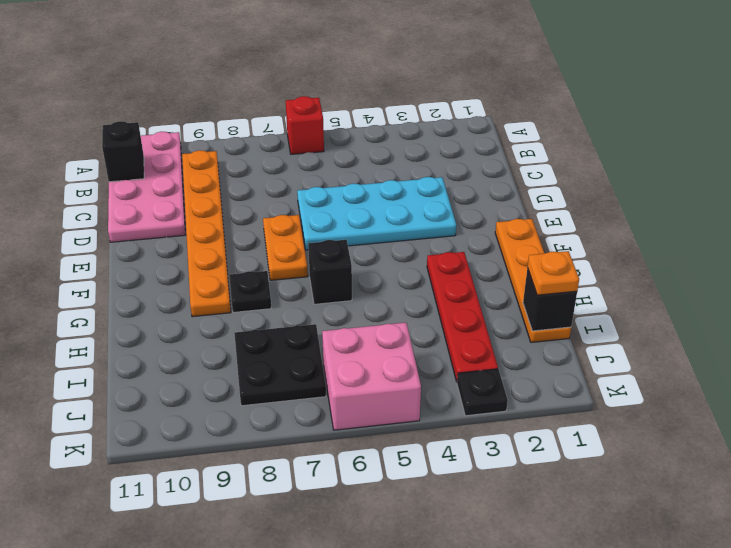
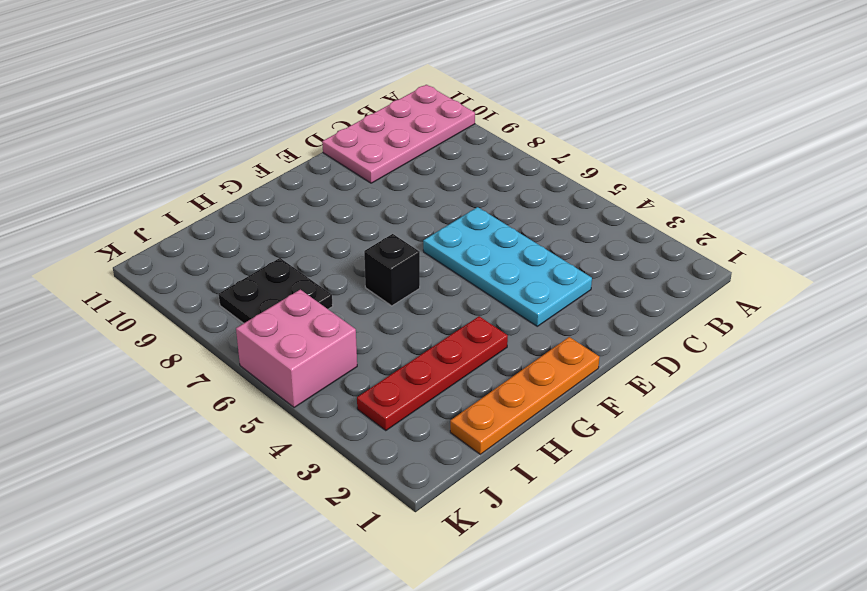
none -> red brick A6 level 1
none -> orange plate B9:G9 level 1
none -> orange plate E7:F7 level 1

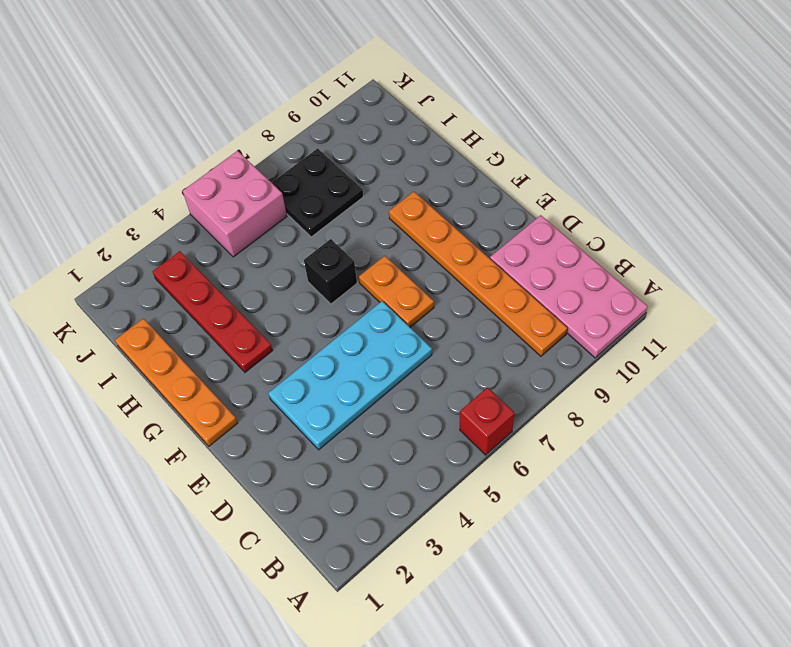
none -> black plate G8 level 1
none -> black plate K3 level 1
none -> black brick B11 level 2

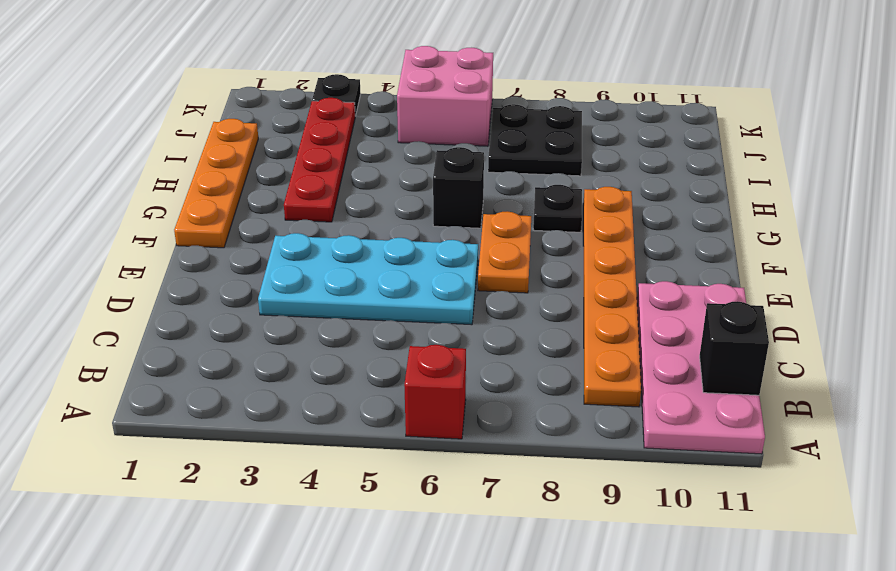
none -> black brick I1 level 2
none -> orange plate I1 level 3

